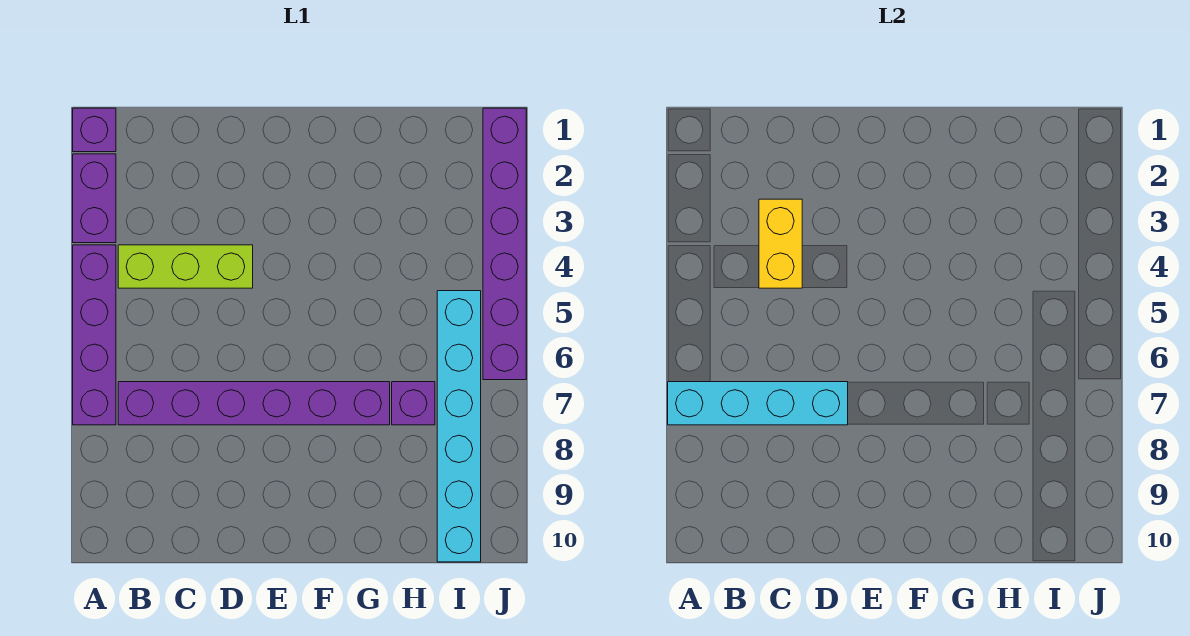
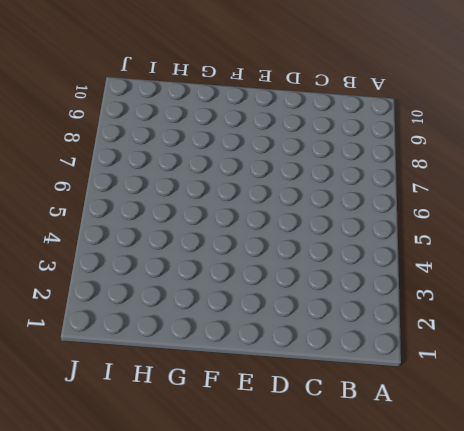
none -> purple brick A1 level 1
none -> purple brick A2:A3 level 1

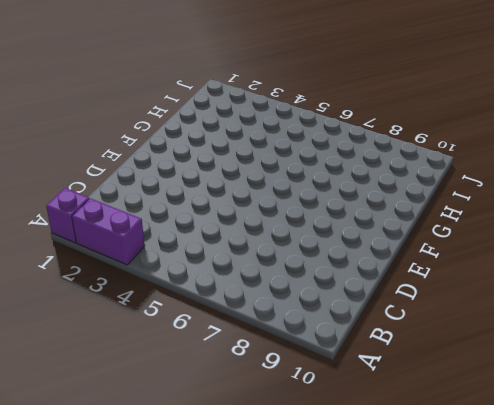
none -> purple brick A4:A7 level 1
none -> lime brick B4:D4 level 1

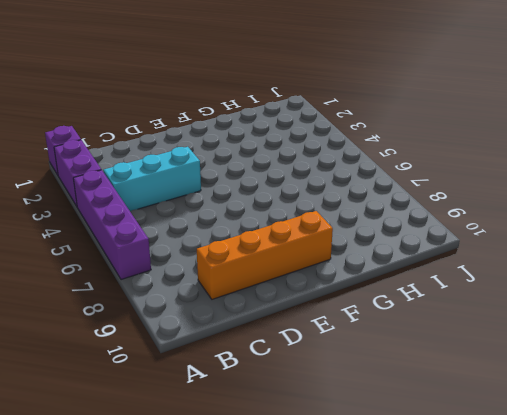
cyan brick B4:D4 level 1 -> lime brick B4:D4 level 1
orange brick C9:F9 level 1 -> none
none -> purple brick B7:G7 level 1
none -> purple brick H7 level 1

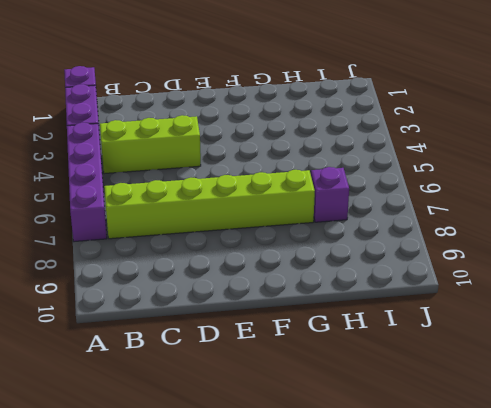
lime brick B7:G7 level 1 -> purple brick B7:G7 level 1
none -> cyan brick I5:I10 level 1
none -> purple brick J1:J6 level 1

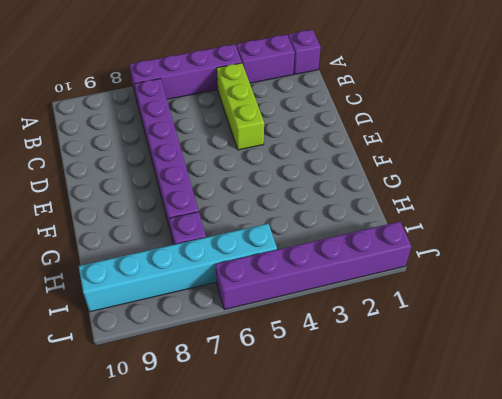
none -> cyan brick A7:D7 level 2
none -> yellow brick C3:C4 level 2

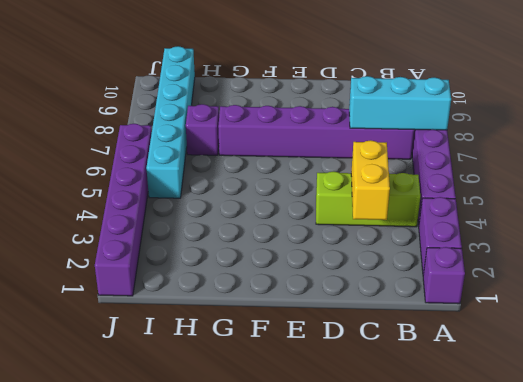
cyan brick A7:C7 level 2 -> cyan brick A7:D7 level 2

